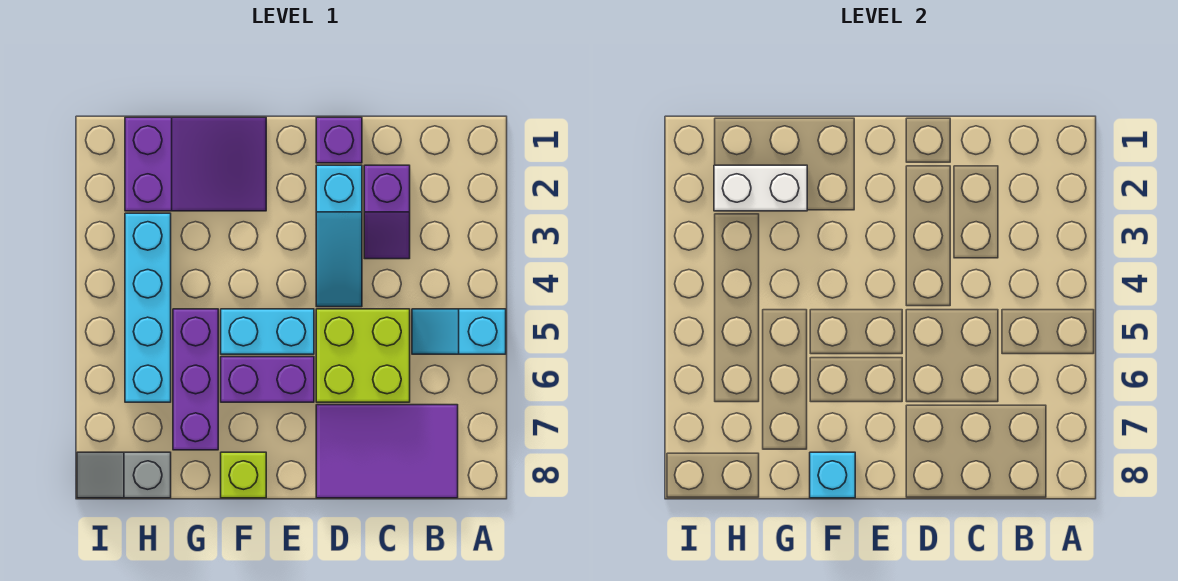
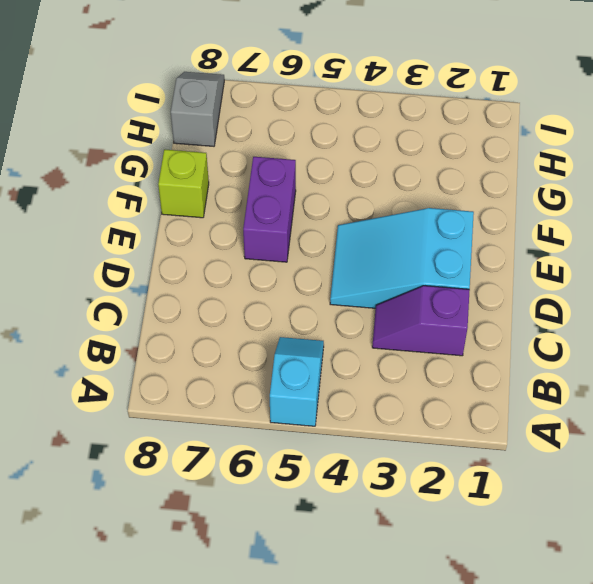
cyan slope D2:E4 level 1 top 2 -> cyan slope D2:D4 level 1 top 2
none -> purple tile B7:D8 level 1
none -> lime brick C5:D6 level 1
none -> purple brick D1 level 1

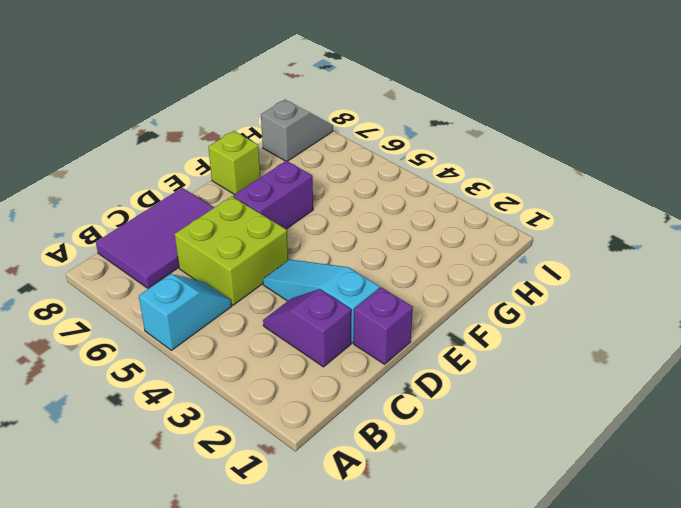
none -> cyan brick E5:F5 level 1
none -> purple slope F1:H2 level 1 top H
none -> purple brick G5:G7 level 1

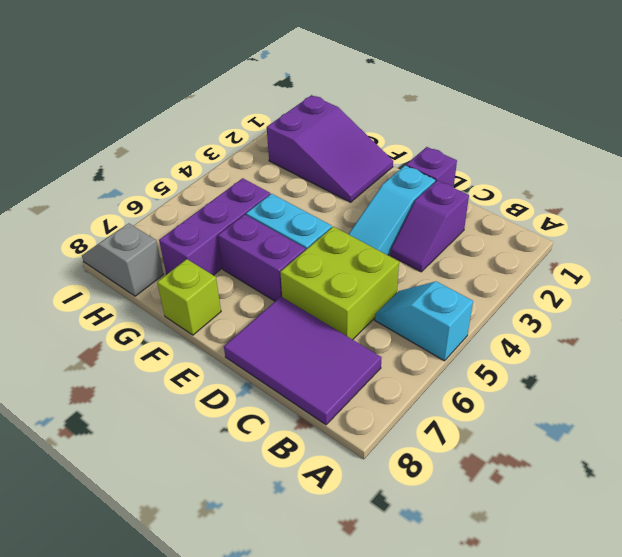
none -> cyan brick H3:H6 level 1
none -> cyan brick F8 level 2
none -> white brick G2:H2 level 2

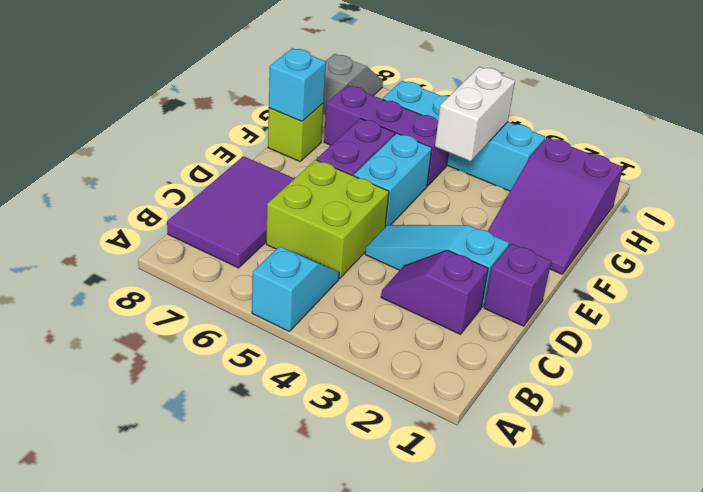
white brick G4:H4 level 2 -> white brick G2:H2 level 2

